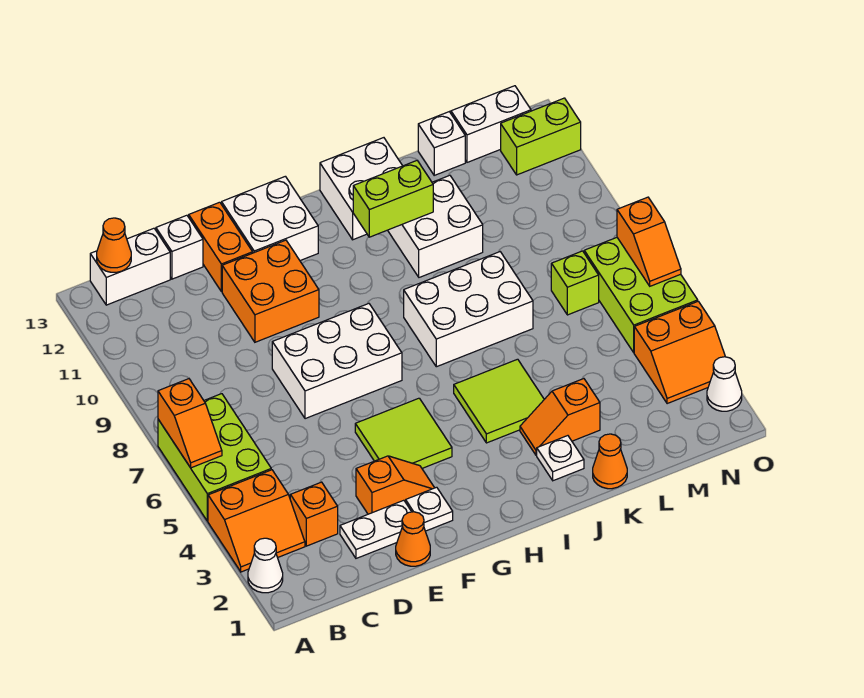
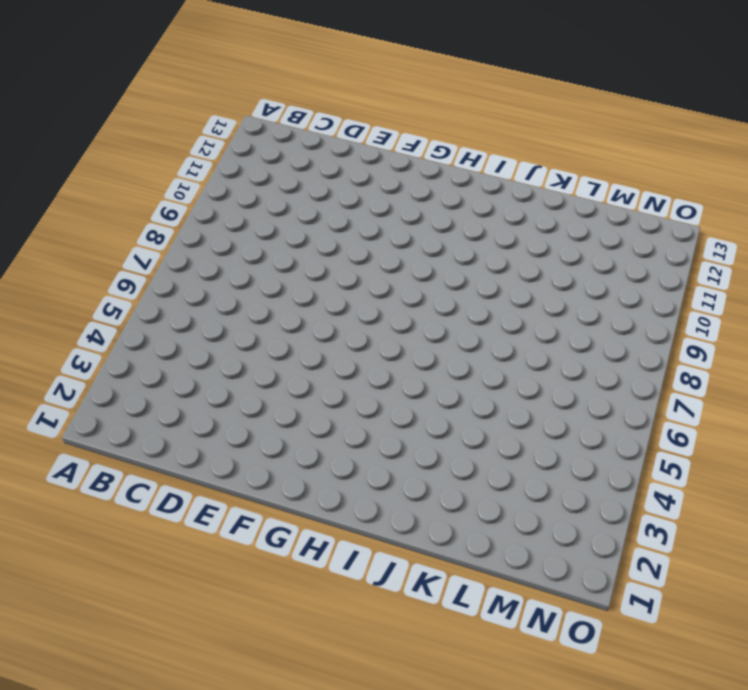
none -> white cone A2 level 1
none -> orange slope A3:B4 level 1 top 4
none -> lime brick A5:B7 level 1
none -> white brick B13:C13 level 1

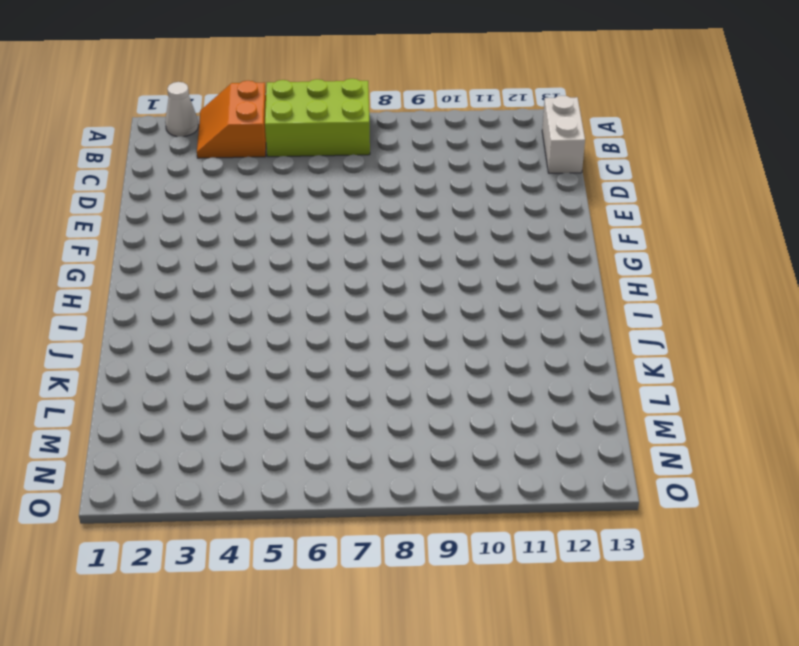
none -> orange brick C3 level 1
none -> white plate D2:E2 level 1
none -> white brick D13 level 1
none -> orange cone E1 level 1

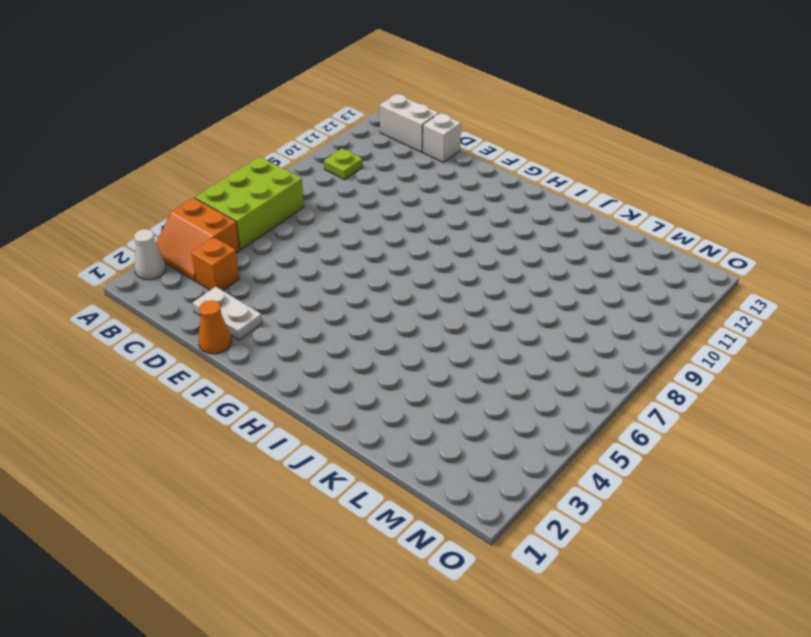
lime plate B10 level 1 -> none
none -> orange slope E3:F3 level 1 top E
none -> white brick E7:G8 level 1
none -> orange brick E10:F11 level 1
none -> orange brick E12:E13 level 1

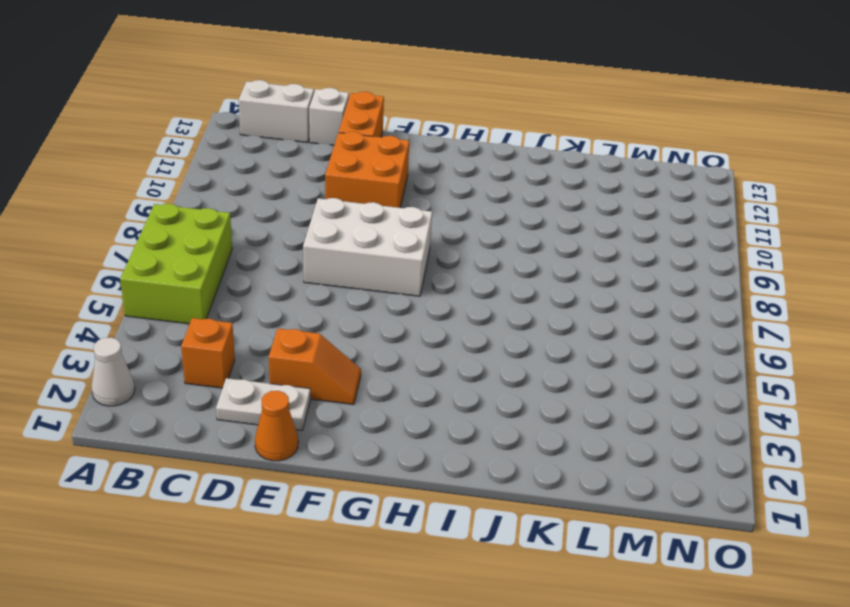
none -> orange slope A3:B4 level 1 top 4
none -> white plate F2 level 1
none -> lime tile F4:G5 level 1
none -> white brick F12:G13 level 1

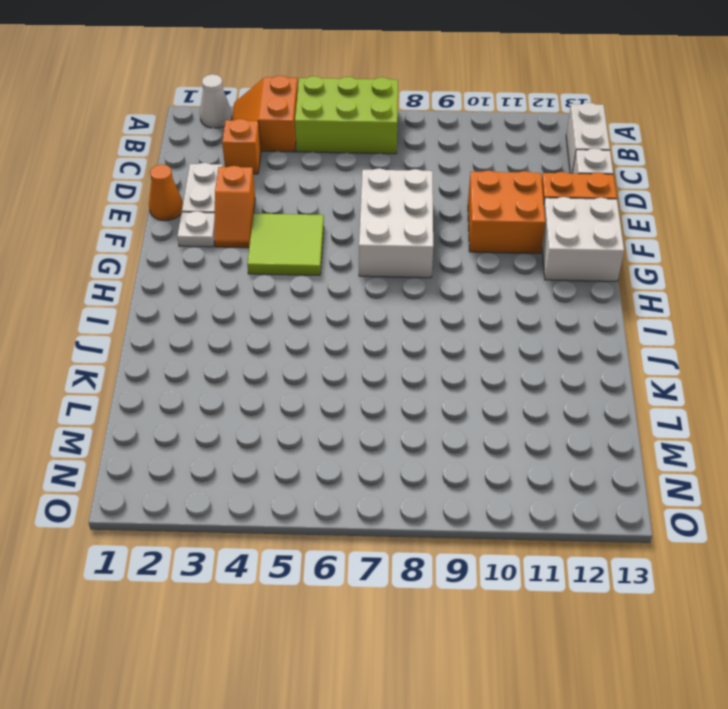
none -> lime tile I4:J5 level 1
none -> white brick I7:K8 level 1
none -> white brick I12:J13 level 1
none -> white plate J2 level 1

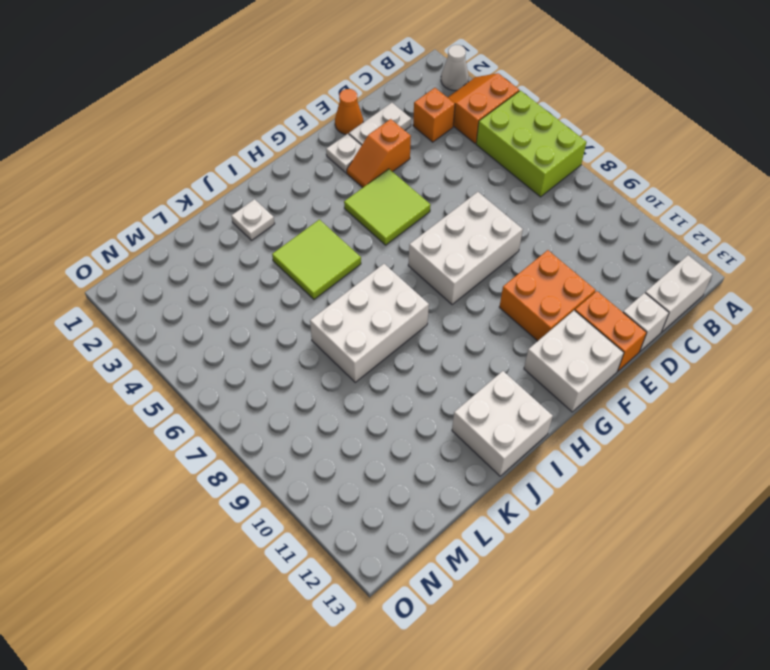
none -> orange slope J3:K3 level 1 top K
none -> white brick J10:K11 level 1
none -> orange cone K1 level 1
none -> white brick L13 level 1

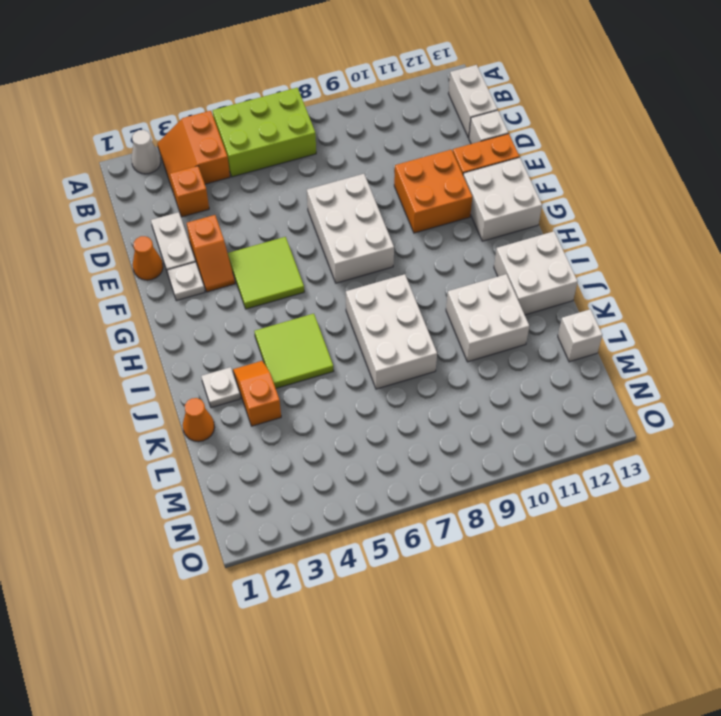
none -> lime brick M7 level 1
none -> white brick M13:N13 level 1
none -> orange slope N3:O4 level 1 top 4
none -> lime brick N5:O7 level 1

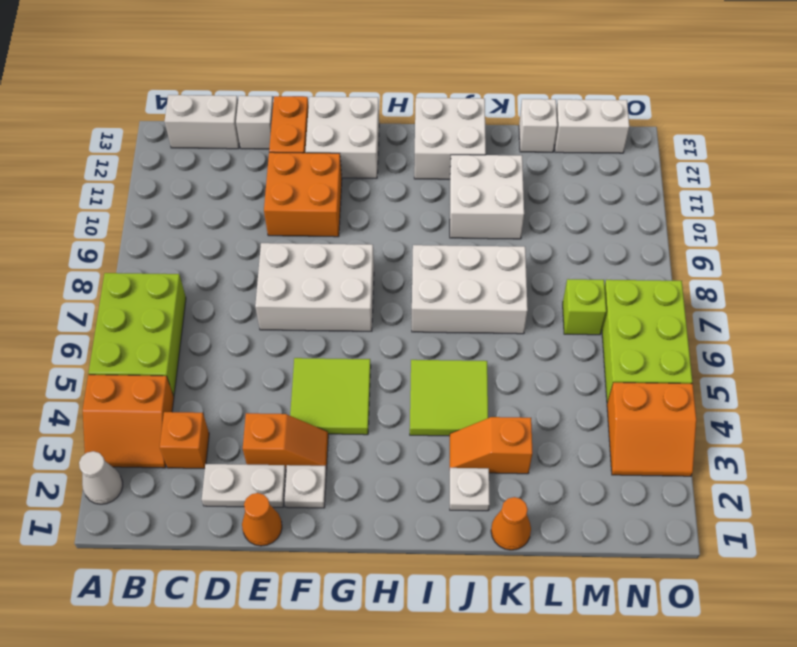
none -> lime brick N12:O12 level 1
none -> white cone O2 level 1
none -> orange slope A6:A7 level 2 top 7
none -> orange cone B13 level 2

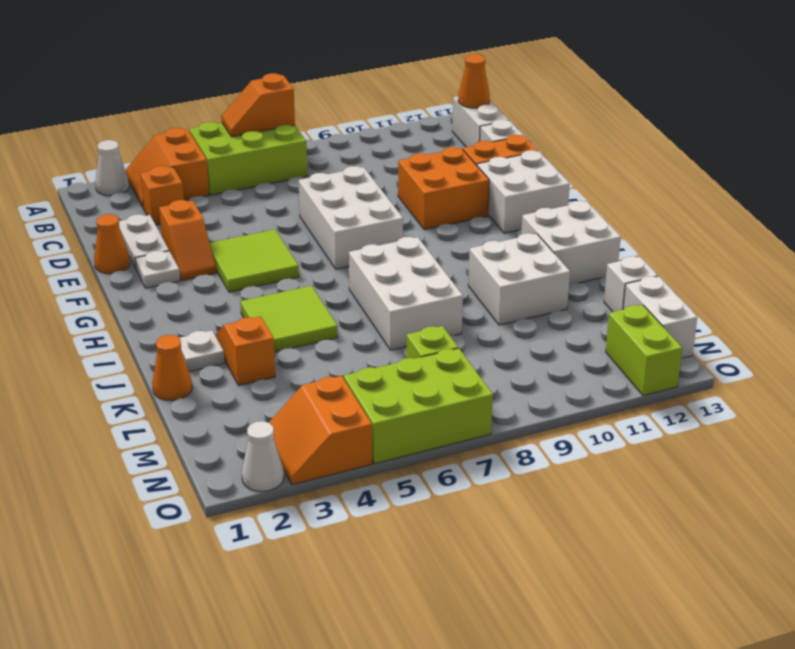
none -> lime brick I11:J11 level 2
none -> orange slope O6:O7 level 2 top 7

